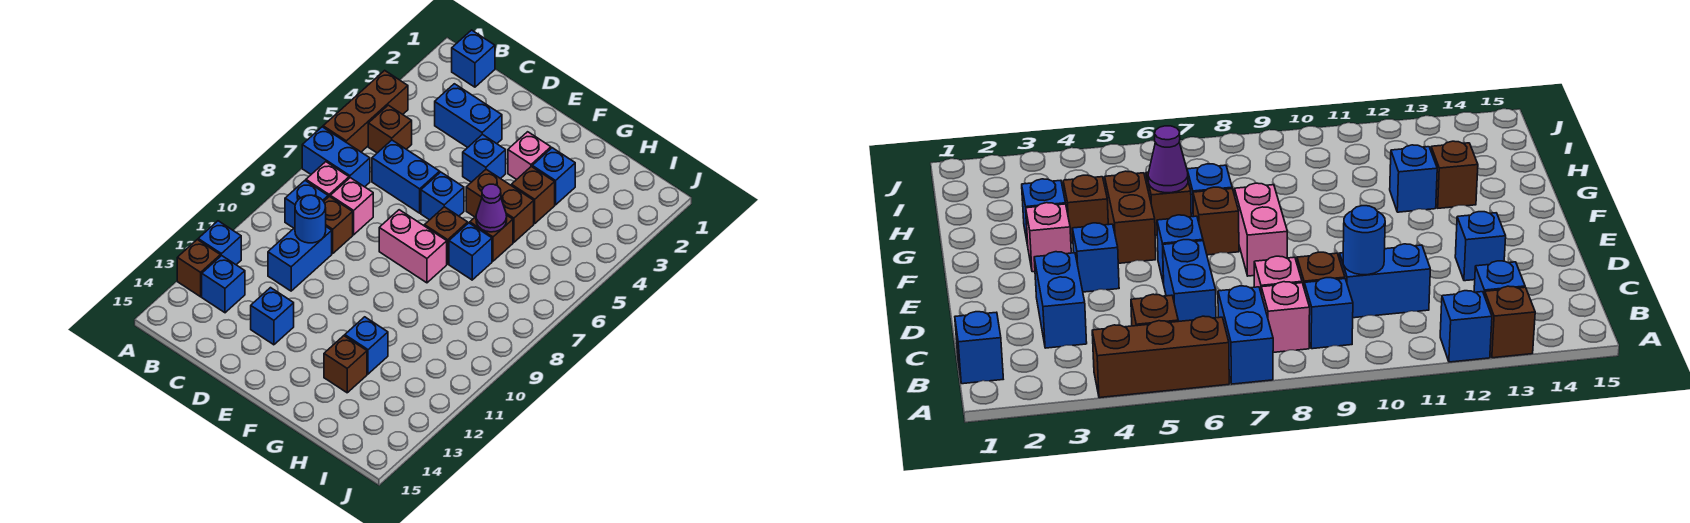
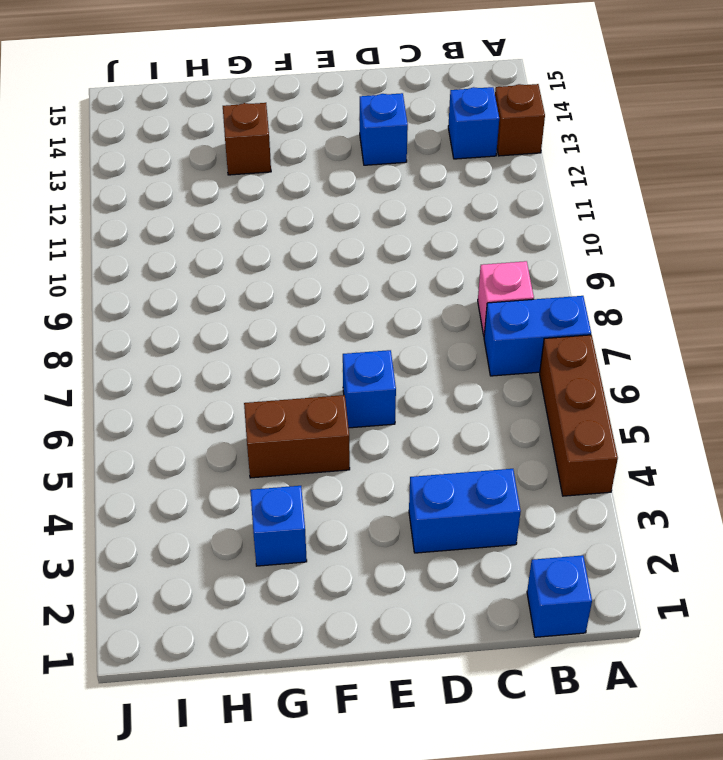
none -> blue brick A12 level 1
none -> brown brick B5 level 1
none -> blue brick B9 level 1

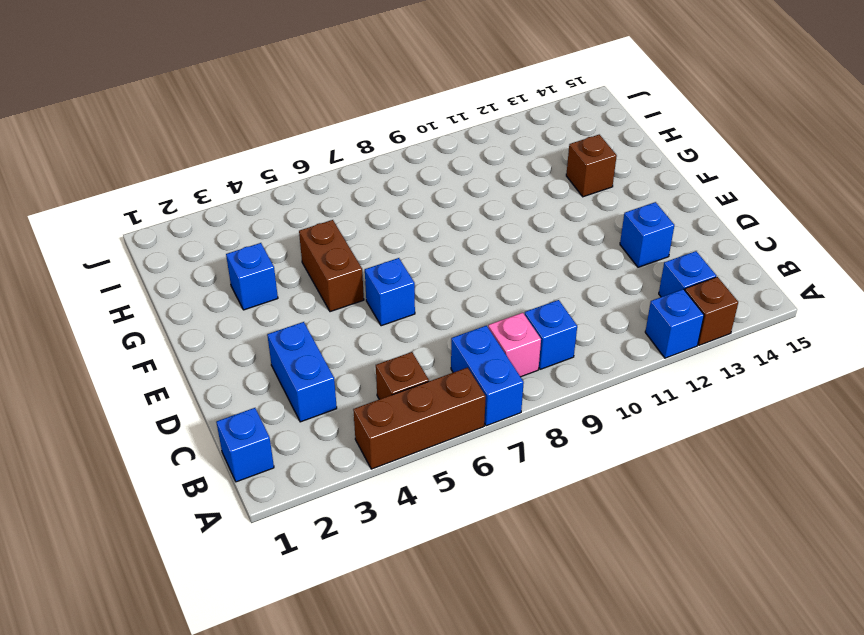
none -> blue brick C6:D6 level 1
none -> pink brick C8 level 1
none -> brown brick C9 level 1

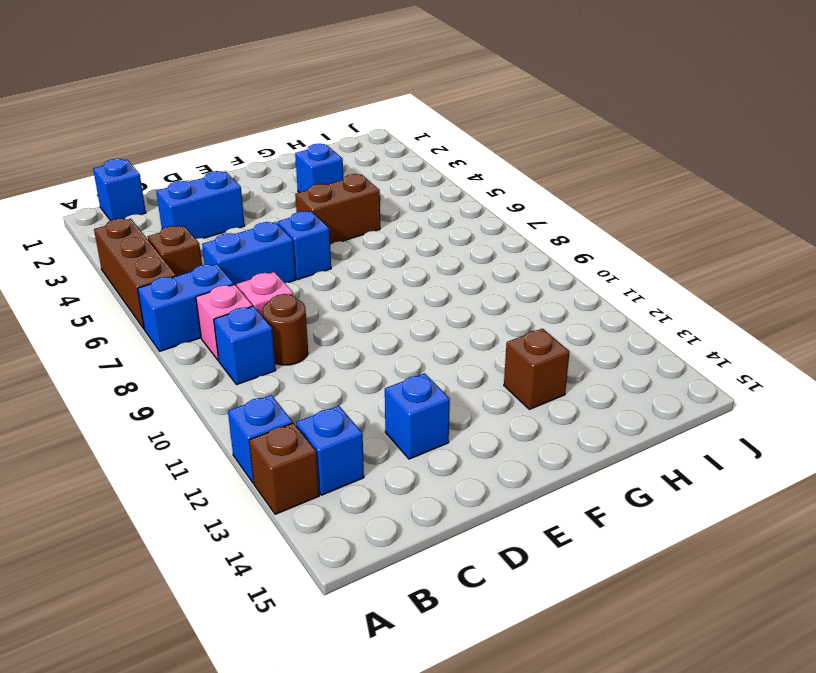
brown round brick C9 level 1 -> brown brick C9 level 1
none -> blue brick C10:C11 level 1
none -> blue brick E4 level 1
none -> pink brick E8:F8 level 1

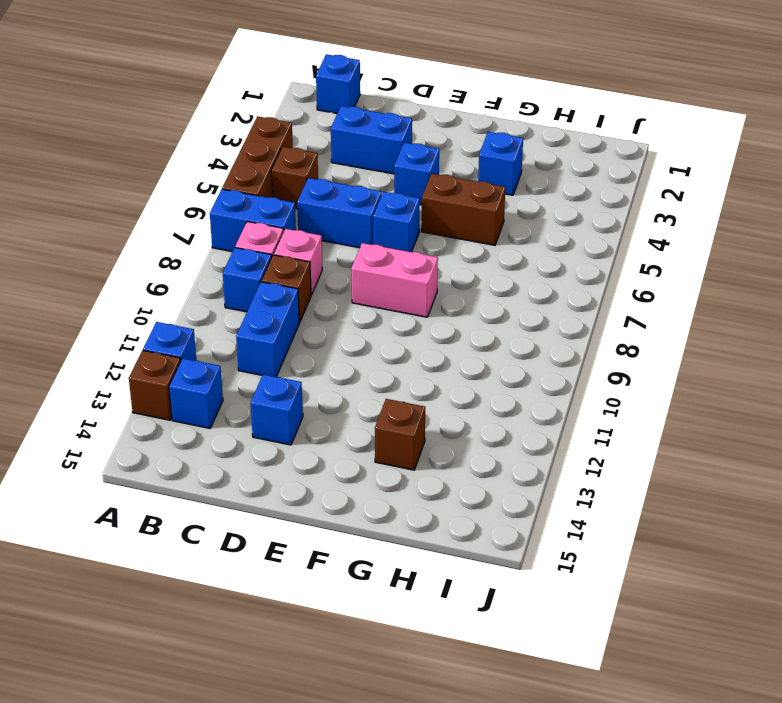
none -> pink brick F3 level 1
none -> brown brick F7 level 1
none -> brown brick G4 level 1

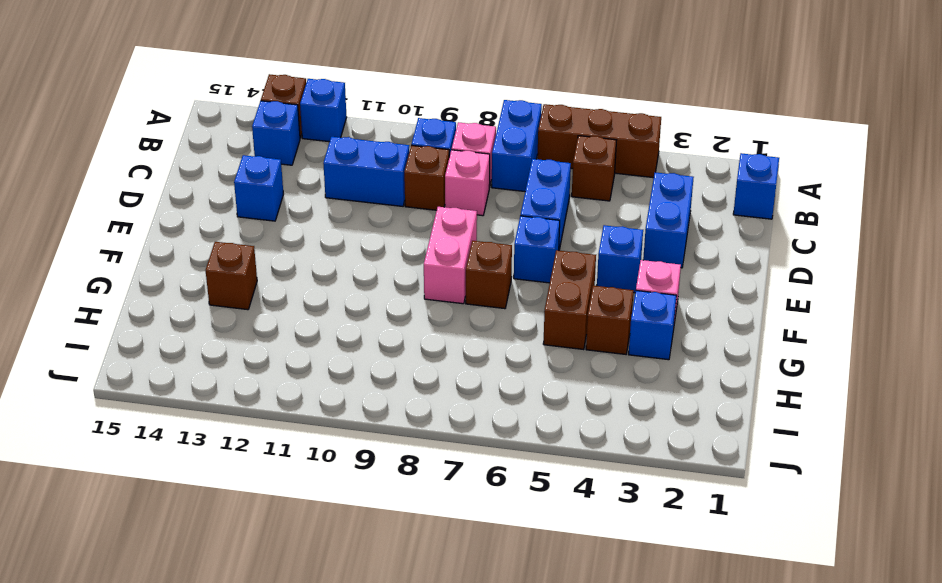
none -> brown brick G6 level 1
none -> blue brick G7 level 1
none -> blue brick G12 level 1

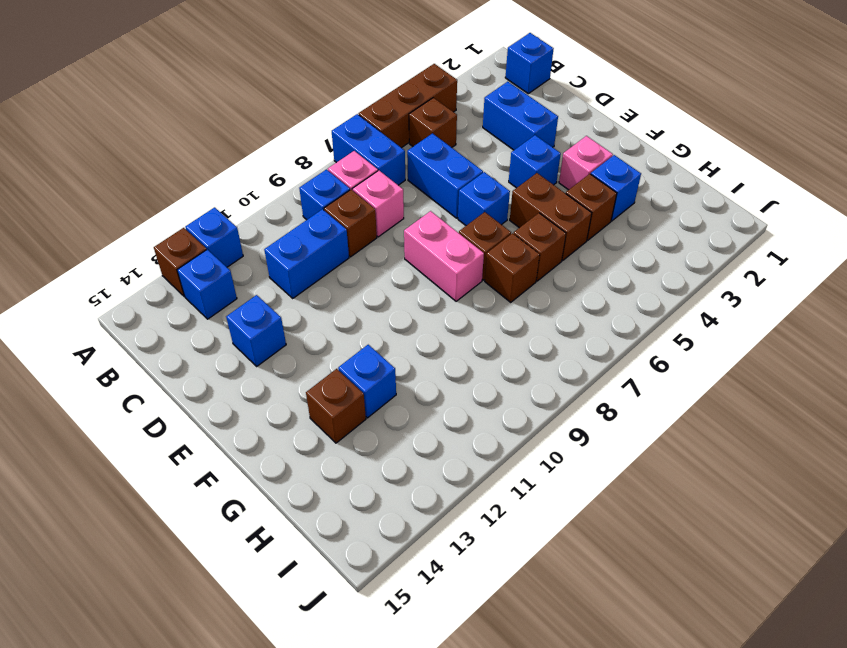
brown brick G7 level 1 -> blue brick G7 level 1
none -> blue round brick C10 level 2
none -> purple cone G6 level 2

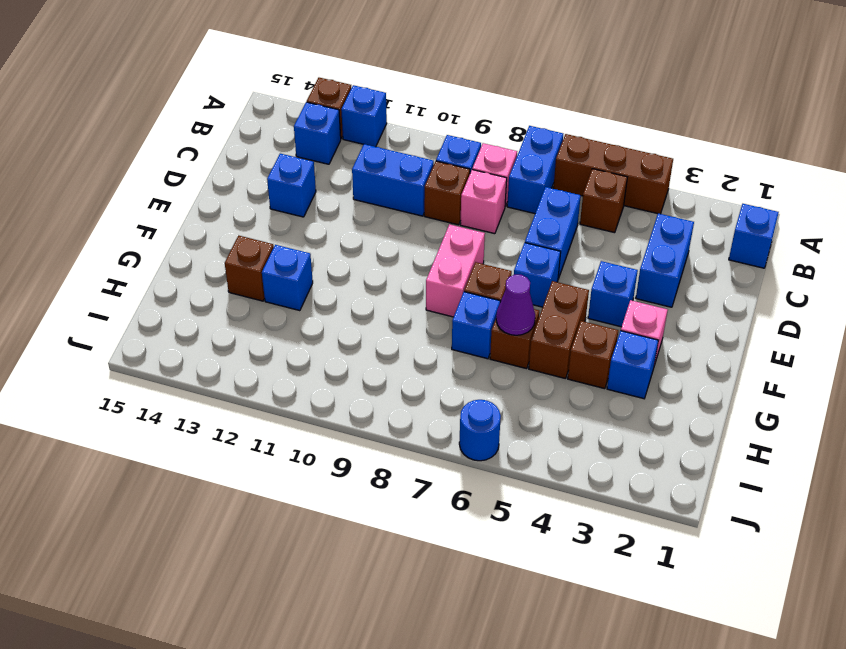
blue round brick J6 level 1 -> blue round brick C10 level 2

